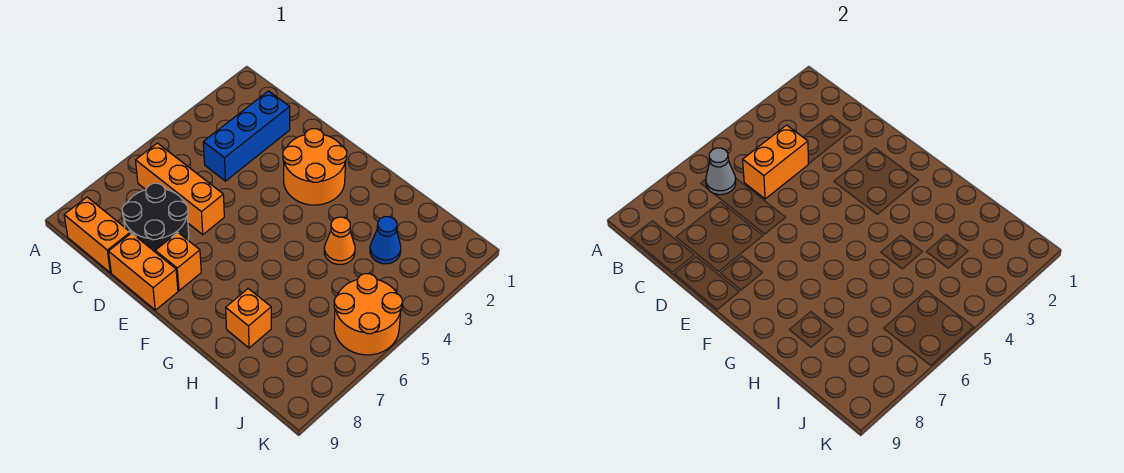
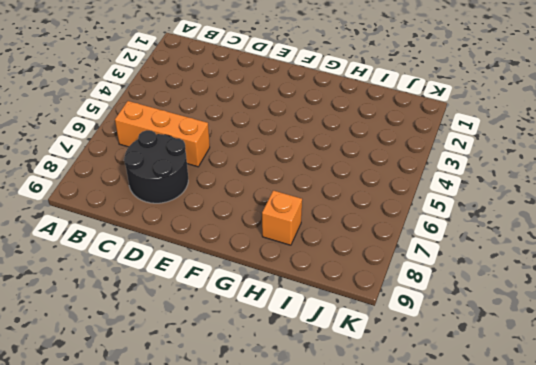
none -> orange brick B9:C9 level 1
none -> blue brick C2:C4 level 1
none -> orange brick D9:E9 level 1

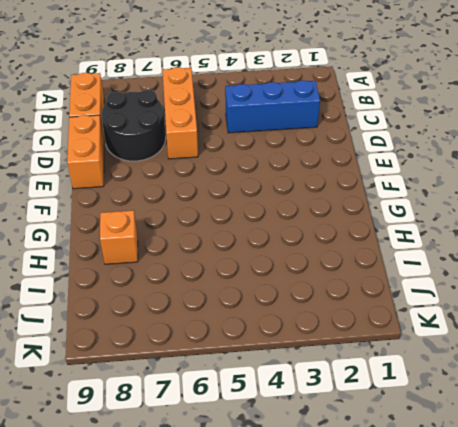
none -> orange round brick E2:F3 level 1
none -> orange brick E8 level 1
none -> orange cone H4 level 1

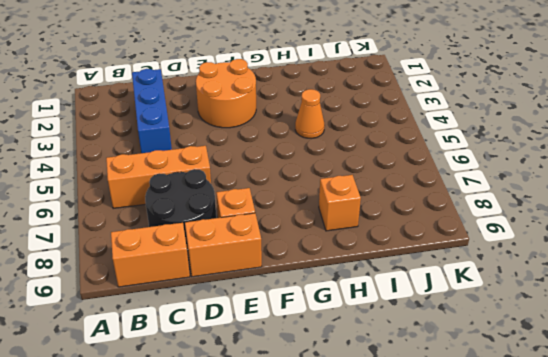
none -> blue cone I3 level 1
none -> orange round brick J5:K6 level 1
none -> grey cone B6 level 2

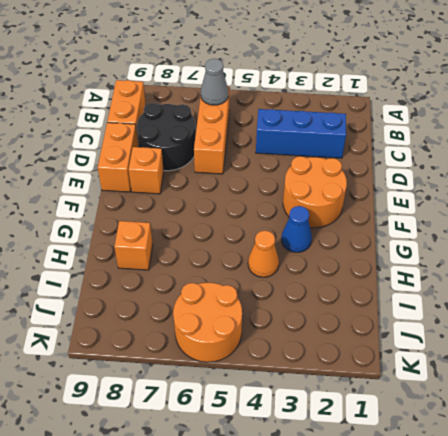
blue cone G3 level 1 -> blue cone I3 level 1
none -> orange brick C4:C5 level 2

